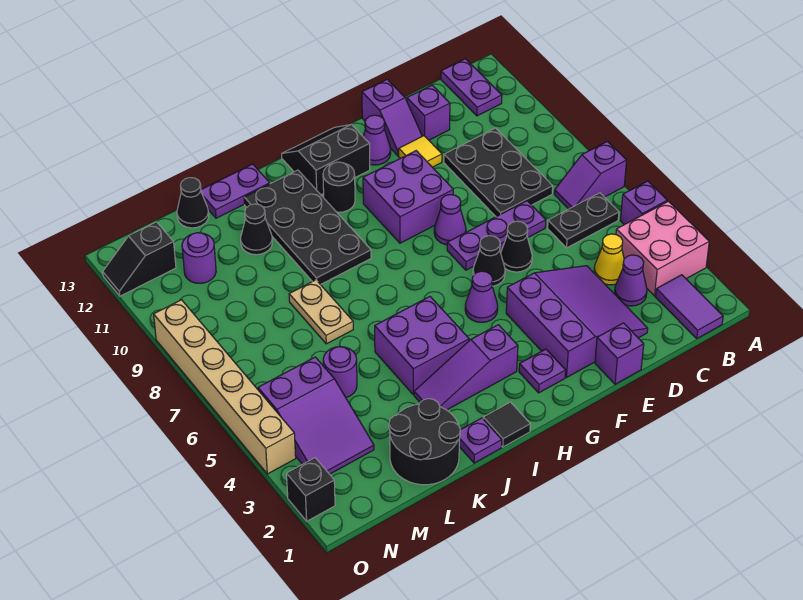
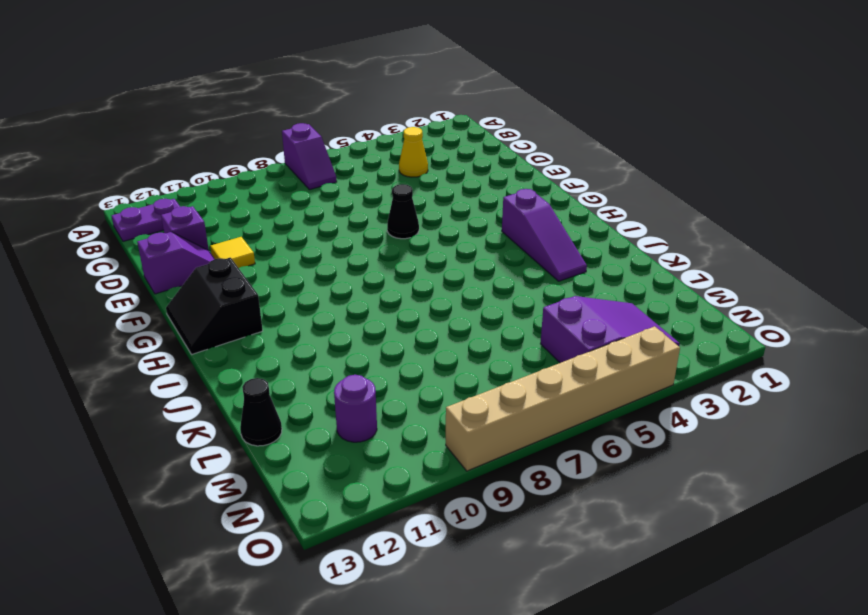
none -> pink brick A3:B4 level 1
none -> purple brick A5 level 1
none -> purple tile B1:B2 level 1
none -> black plate B6:C6 level 1

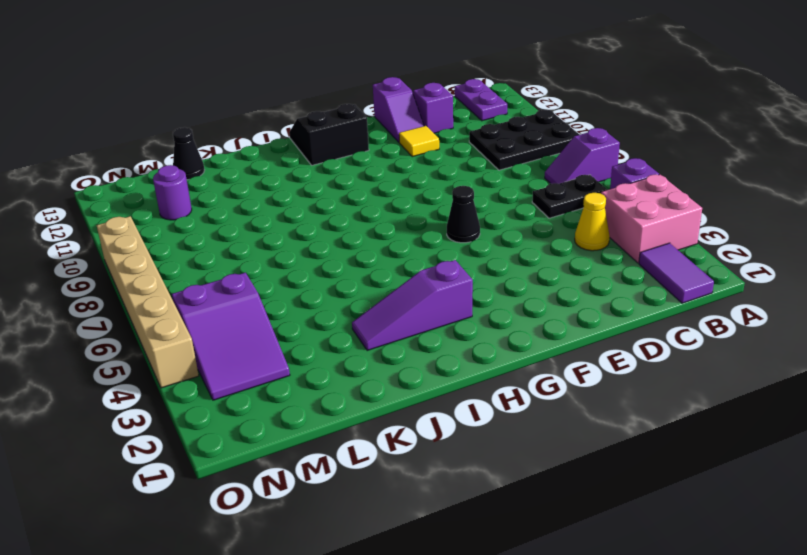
black plate A9:C10 level 1 -> black plate C8:D10 level 1
none -> purple cone C3 level 1
none -> purple slope D2:F4 level 1 top F
none -> purple plate D7:F7 level 1
none -> purple brick E1 level 1

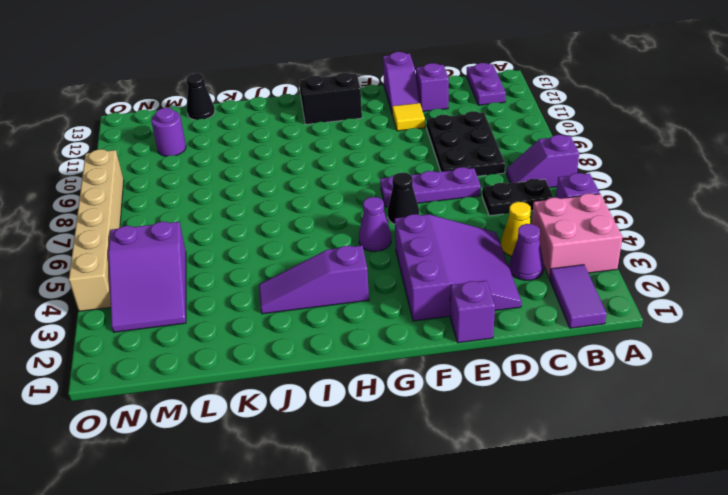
none -> black cone E6 level 1
none -> purple cone F8 level 1
none -> purple brick F9:G10 level 1
none -> purple cone F12 level 1

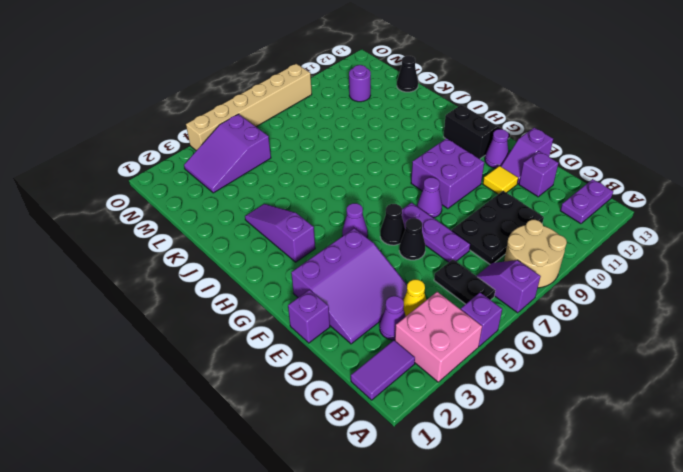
tan round brick A8:B9 level 1 -> none
none -> purple plate G2 level 1
none -> black round brick H11 level 1
none -> black tile I1 level 1
none -> purple brick I4:J5 level 1

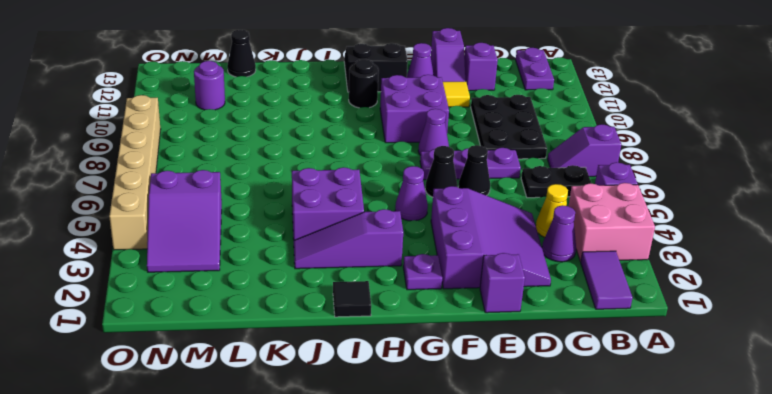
none -> black plate I9:J12 level 1
none -> purple plate J1 level 1
none -> purple plate J13:K13 level 1
none -> black round brick K1:L2 level 1

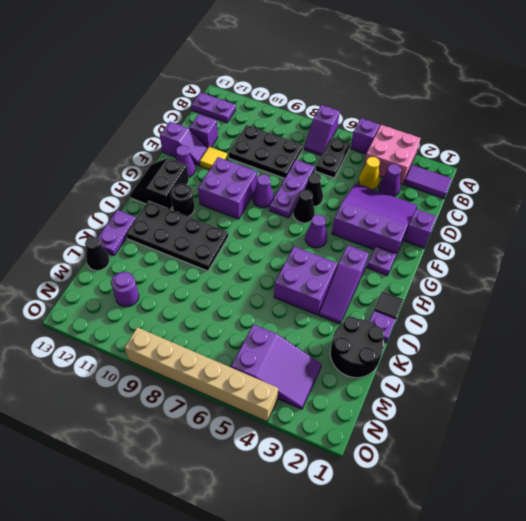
none -> tan plate K7:K8 level 1
none -> black cone K11 level 1
none -> purple round brick L5 level 1
none -> black slope N12:O12 level 1 top N

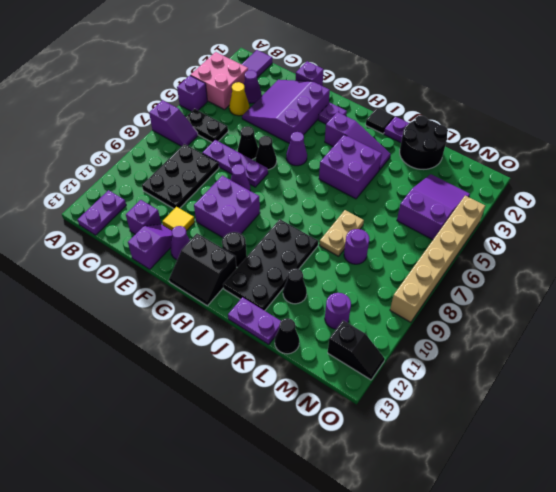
purple round brick L8 level 1 -> purple round brick L5 level 1
none -> black brick O2 level 1

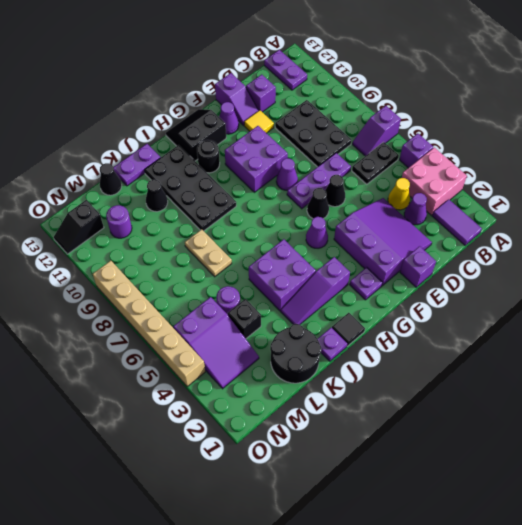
black brick L4 level 1 -> black brick O2 level 1

